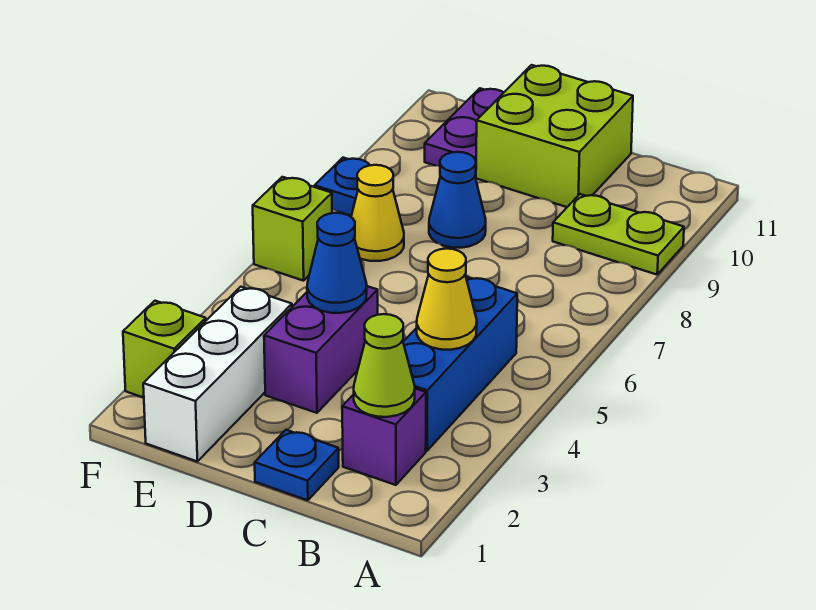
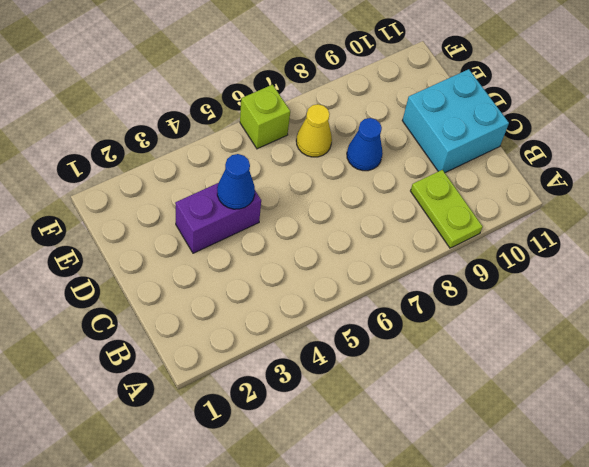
cyan brick C10:D11 level 1 -> lime brick C10:D11 level 1
none -> purple brick B2 level 1
none -> blue brick B3:B5 level 1
none -> blue plate C1 level 1

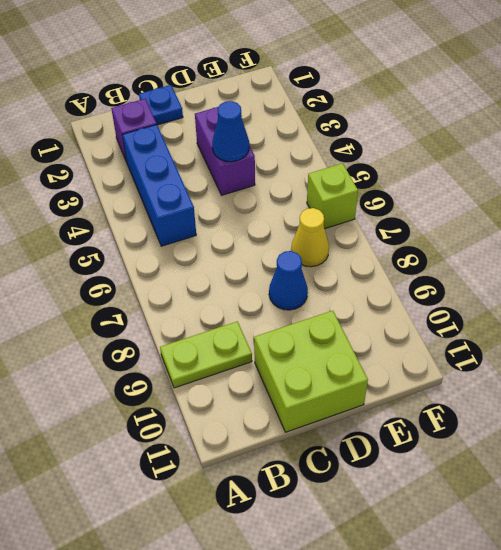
none -> white brick E1:E3 level 1
none -> purple plate E10:E11 level 1
none -> lime brick F2 level 1

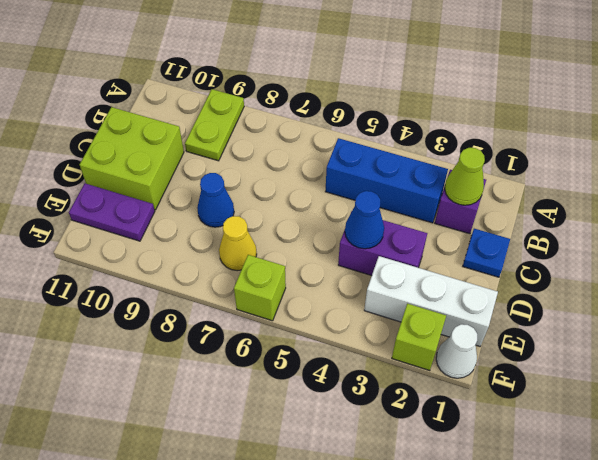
white cone F1 level 1 -> none
none -> blue plate F8 level 1
none -> yellow cone B4 level 2

